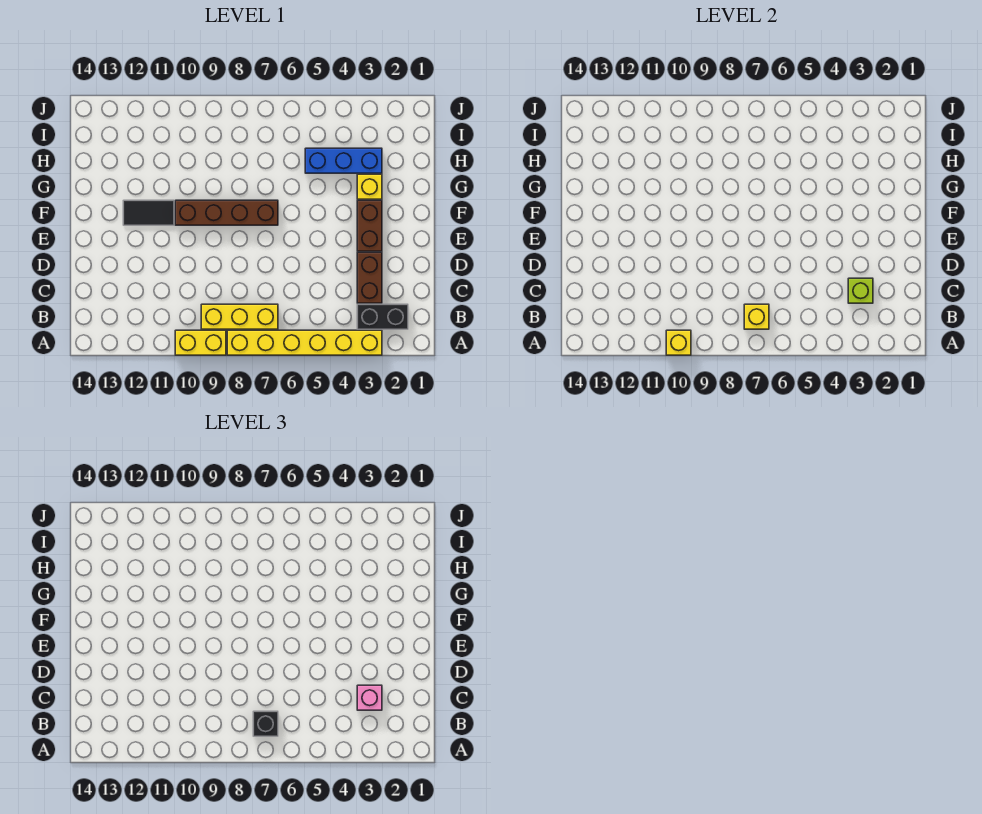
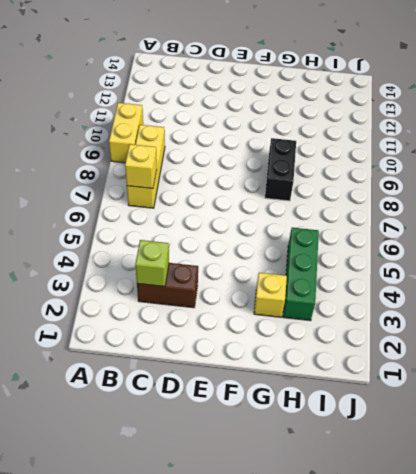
black brick G8:G9 level 1 -> black brick B2:B3 level 1
green brick H3:H5 level 1 -> blue brick H3:H5 level 1
none -> yellow brick A3:A8 level 1
none -> brown brick E3:F3 level 1
none -> brown brick F7:F10 level 1

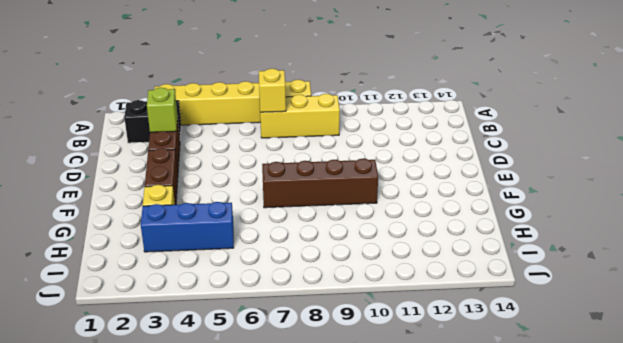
none -> yellow brick A9:A10 level 1
none -> black tile F11:F12 level 1
none -> yellow brick A10 level 2

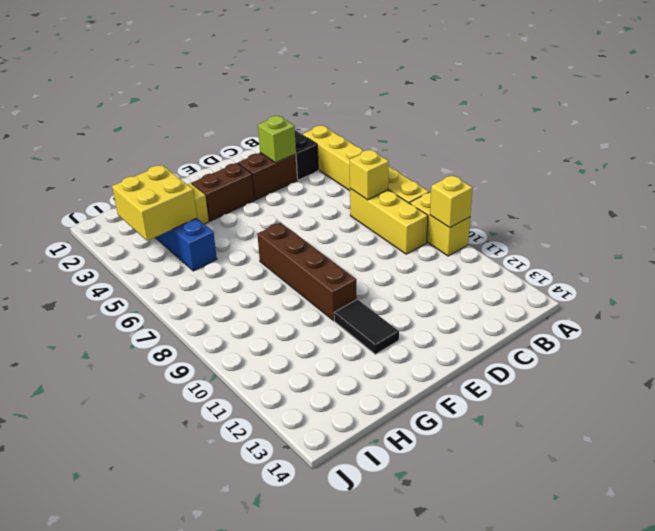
yellow brick H3:I4 level 2 -> none
none -> black brick B7 level 3
none -> pink brick C3 level 3

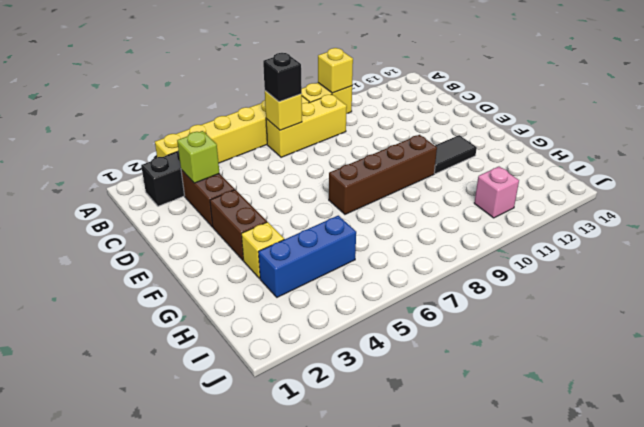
pink brick I11 level 1 -> pink brick C3 level 3

